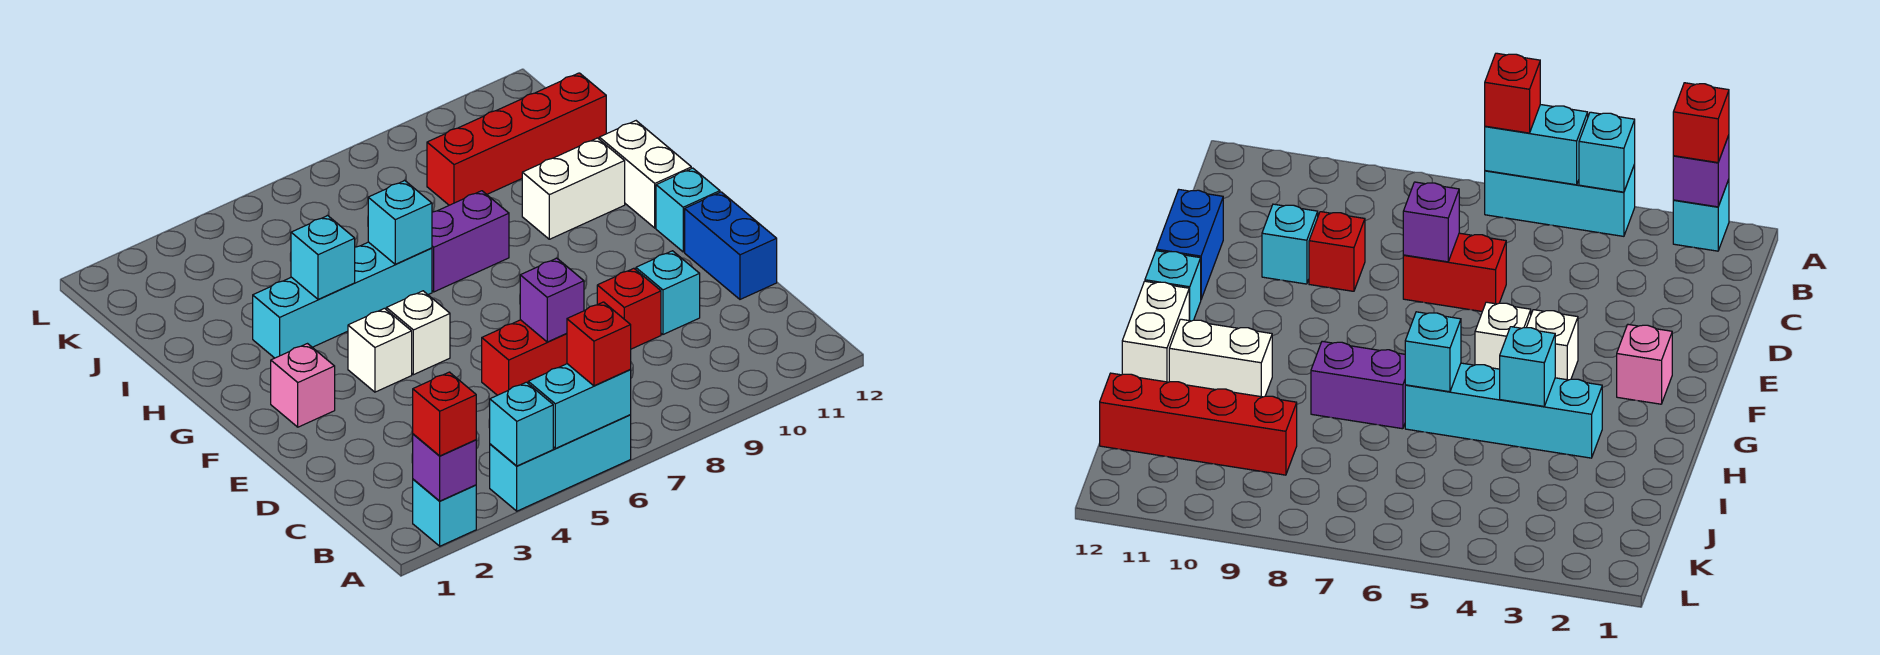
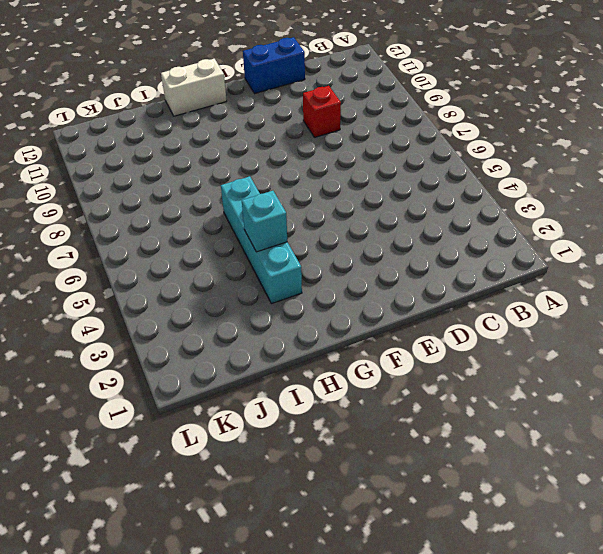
none -> cyan brick A2 level 1
none -> cyan brick A4:A6 level 1
none -> red brick D6:D7 level 1

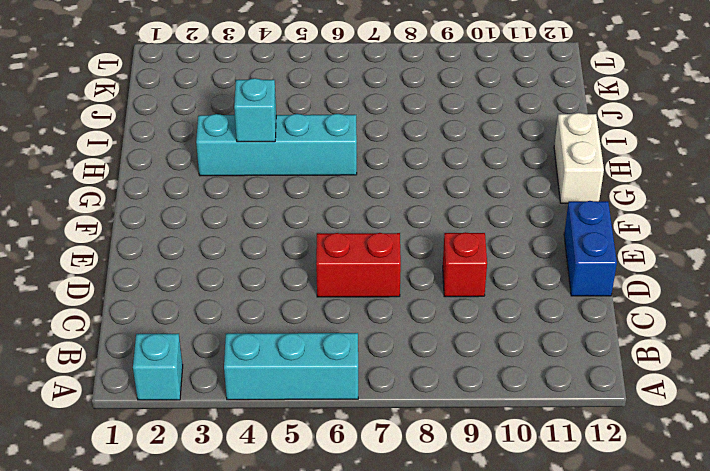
none -> cyan brick D10 level 1
none -> pink brick F2 level 1
none -> white brick F4 level 1

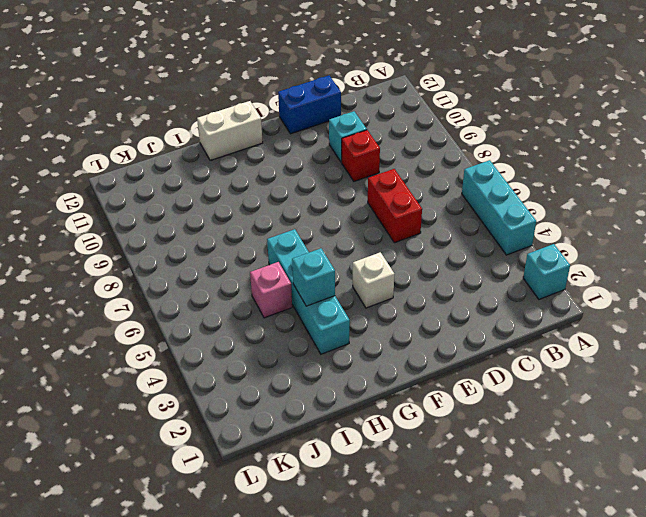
pink brick I5 level 1 -> pink brick F2 level 1
none -> white brick F5 level 1
none -> cyan brick F12 level 1
none -> purple brick H7:H8 level 1

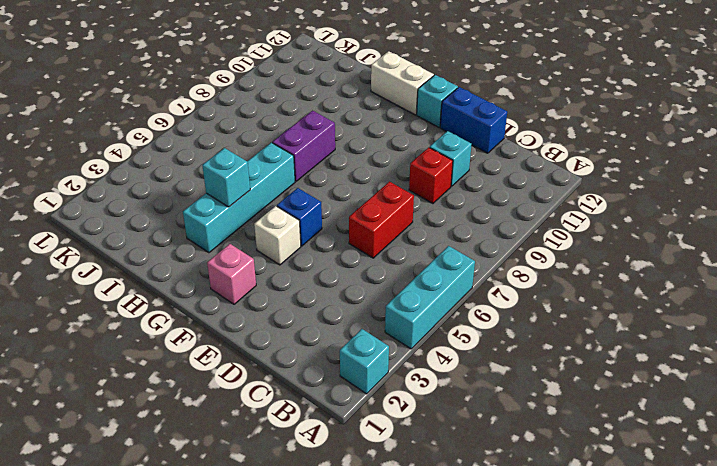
blue brick F5 level 1 -> white brick F5 level 1
none -> white brick H10:H11 level 1
none -> red brick J9:J12 level 1
none -> purple brick A2 level 2

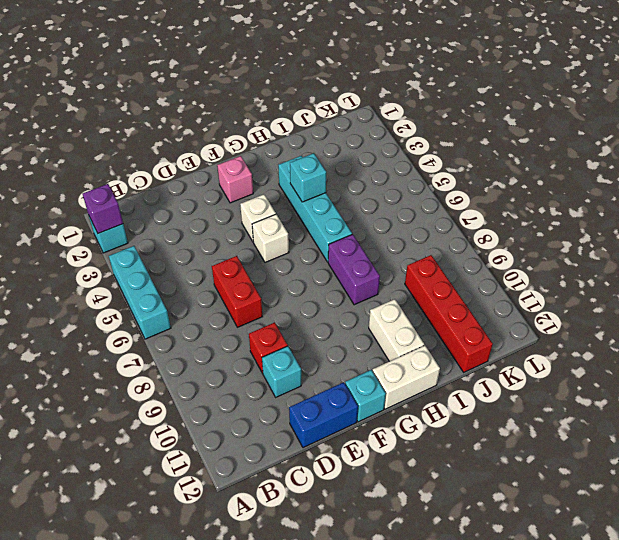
none -> cyan brick A4 level 2
none -> cyan brick A5:A6 level 2
none -> purple brick D7 level 2

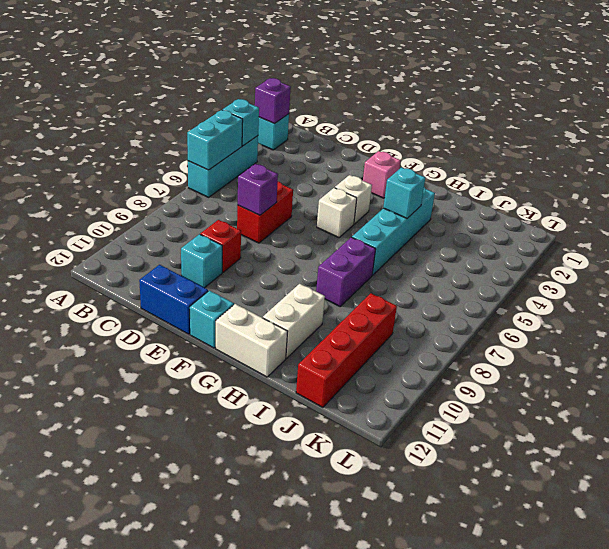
none -> cyan brick H6 level 2
none -> red brick A2 level 3
none -> red brick A6 level 3

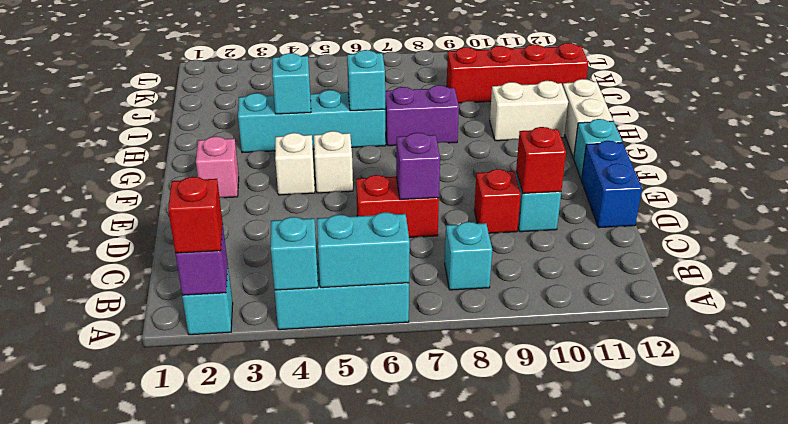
cyan brick B8 level 1 -> none
red brick D10 level 2 -> red brick A6 level 3

